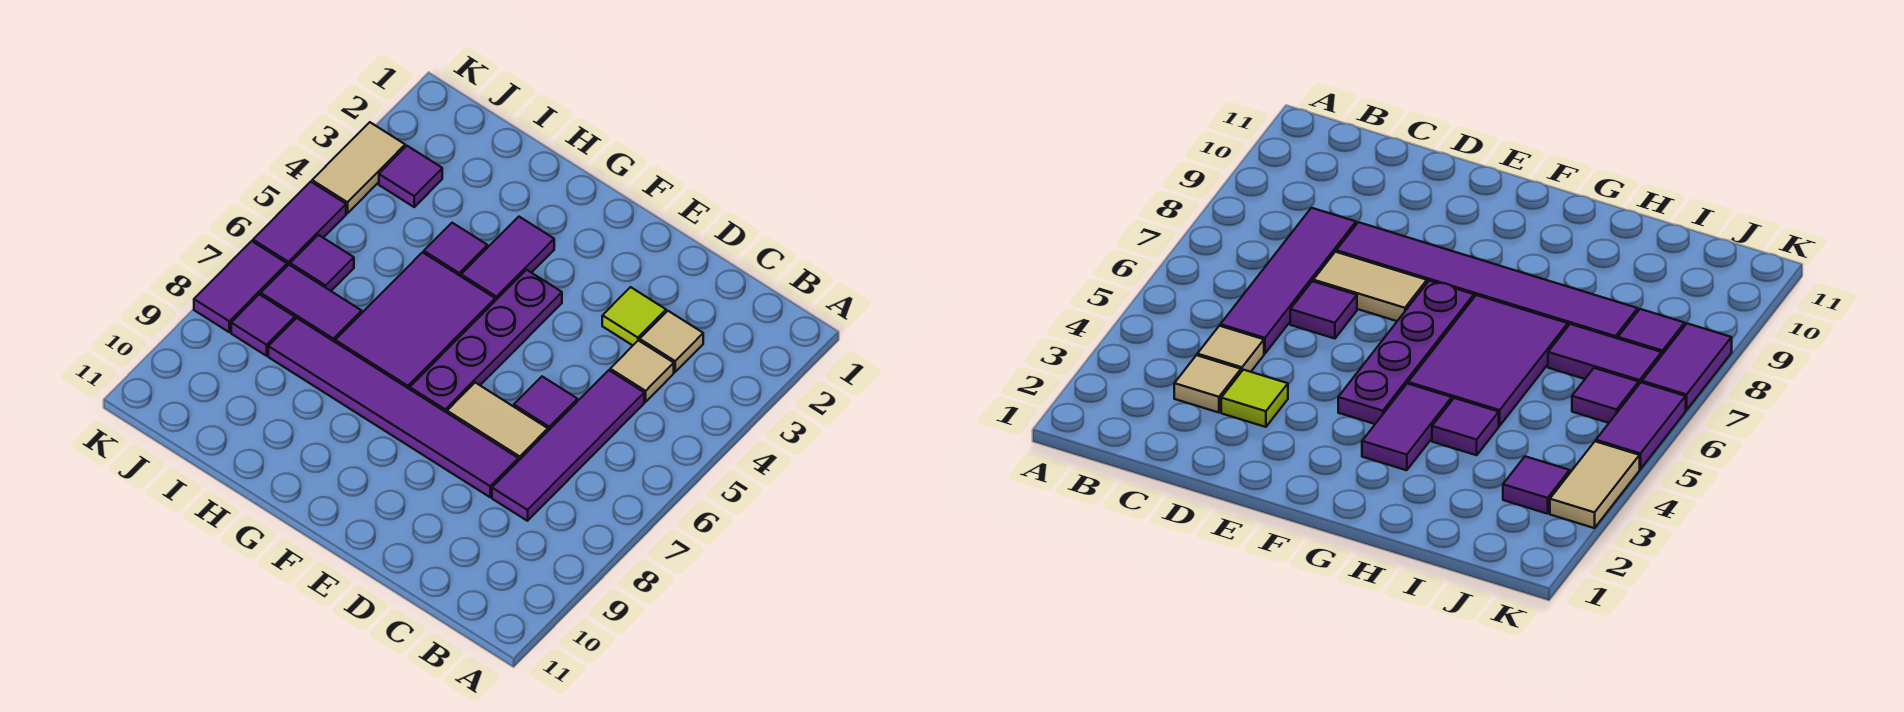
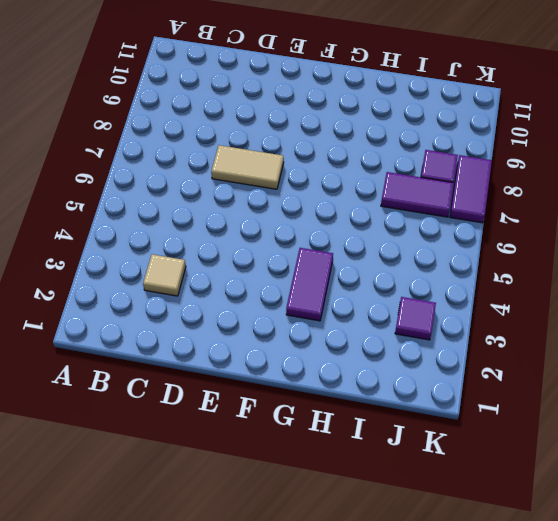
none -> tan tile C4 level 1
none -> purple tile C5:C8 level 1
none -> lime tile D3 level 1

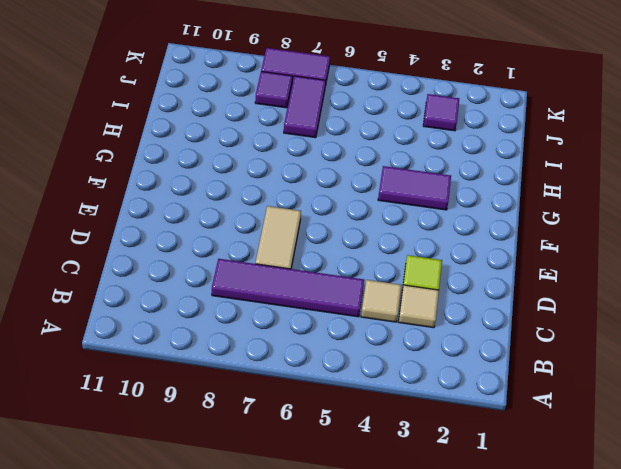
none -> purple tile D6 level 1
none -> purple tile D8:I8 level 1
none -> purple plate F4:F7 level 1

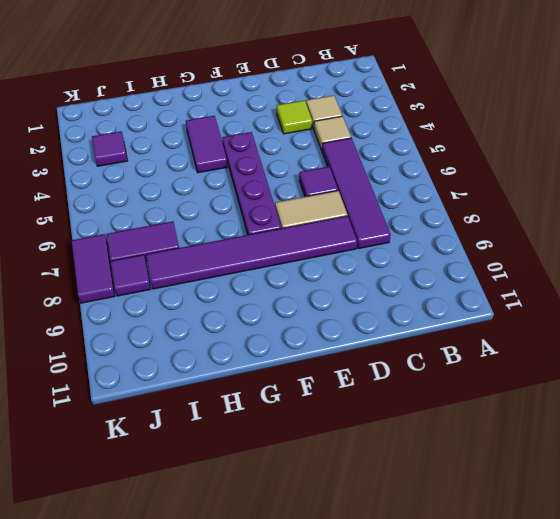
none -> purple tile G5:H7 level 1
none -> purple tile H4 level 1
none -> purple tile J6 level 1

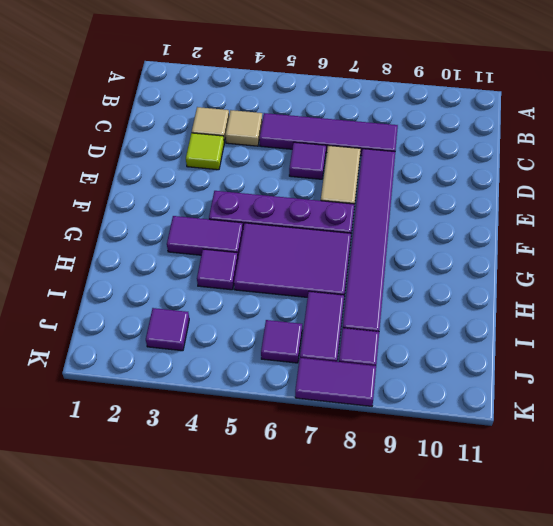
none -> tan tile K3:K4 level 1
none -> purple tile K5:K6 level 1

